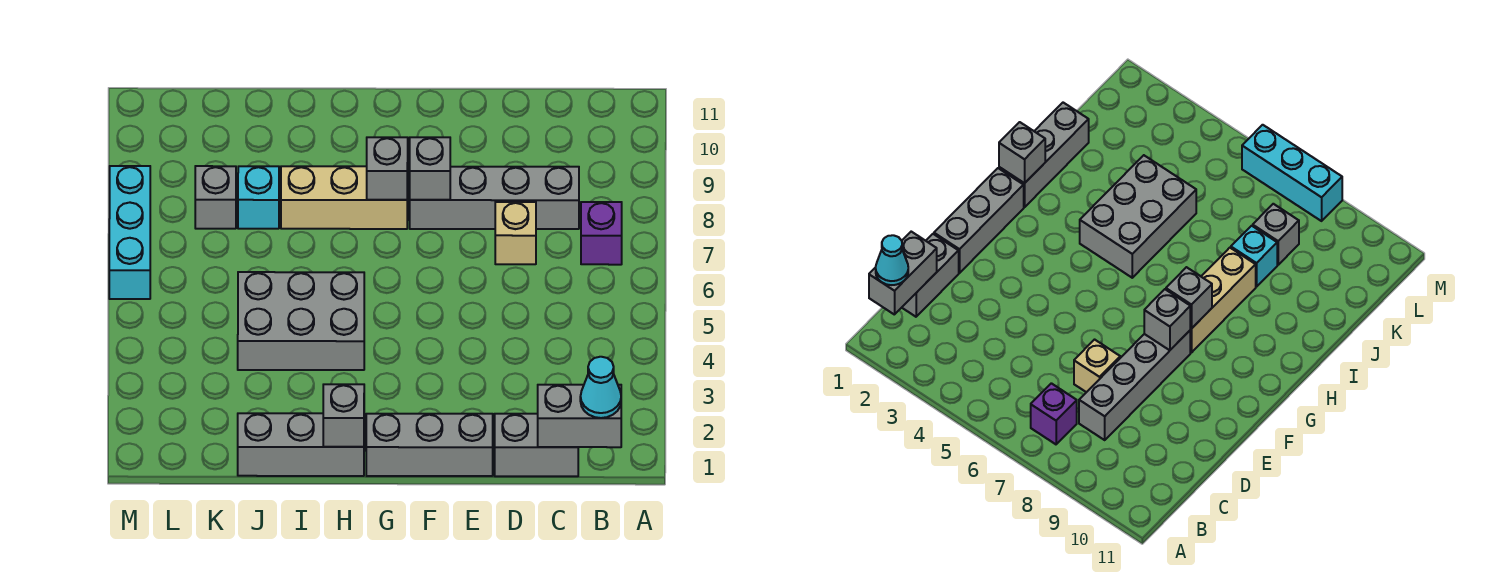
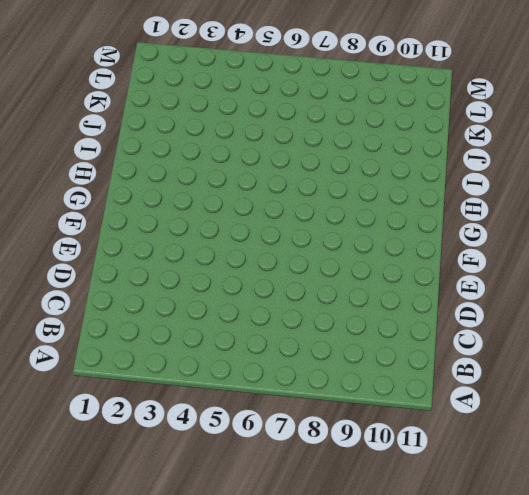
none -> purple brick B7 level 1
none -> grey brick C1:D1 level 1
none -> grey brick C8:F8 level 1

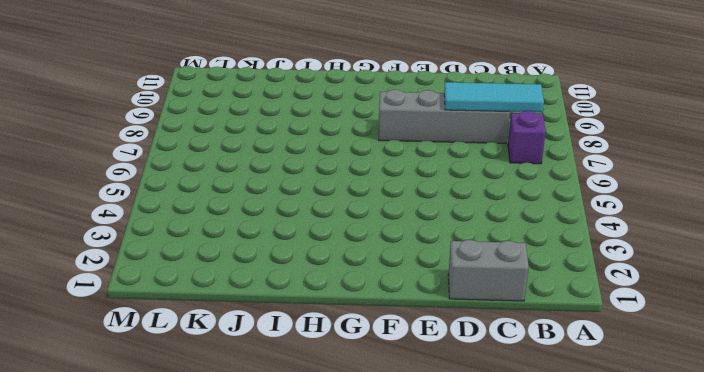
cyan tile B8:D8 level 2 -> none
none -> tan brick D7 level 1
none -> grey brick E1:G1 level 1
none -> tan brick G8:I8 level 1

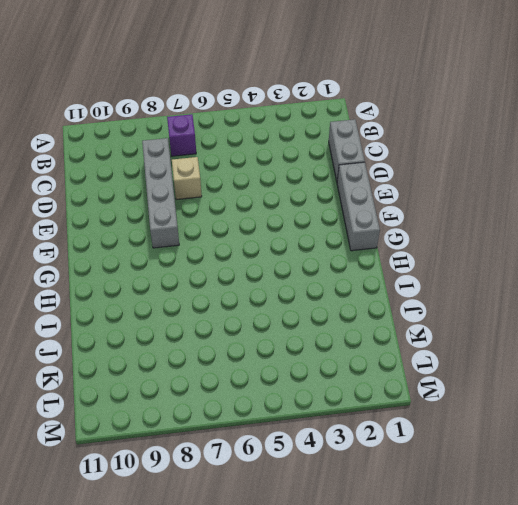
none -> tan brick G8:I8 level 1
none -> grey brick H1:J1 level 1
none -> grey brick H4:J5 level 1

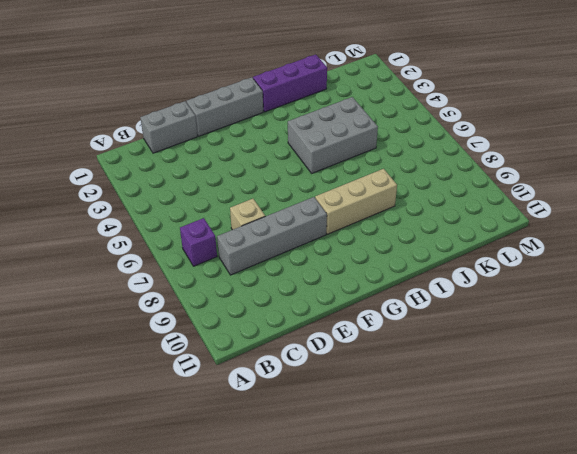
purple brick H1:J1 level 1 -> grey brick H1:J1 level 1
none -> cyan brick J8 level 1
none -> grey brick K8 level 1
none -> cyan brick M6:M8 level 1

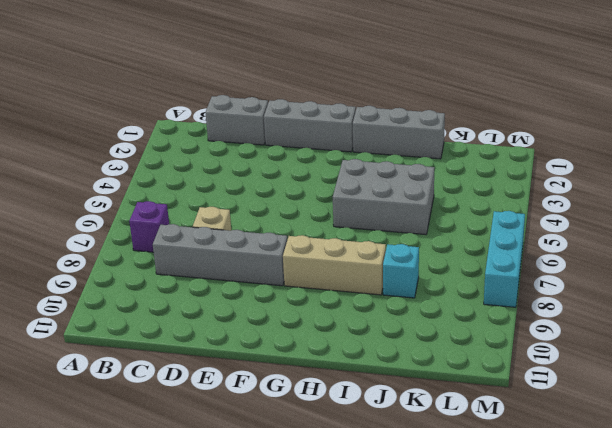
none -> grey brick K8 level 1
none -> grey brick B1:C1 level 2
none -> grey brick F8 level 2

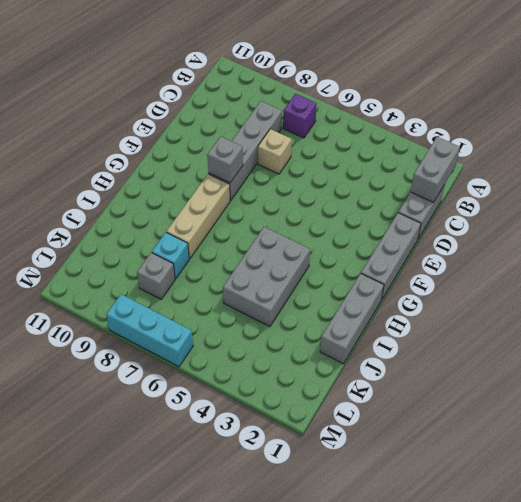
none -> grey brick G8 level 2
none -> grey brick H1 level 2
none -> cyan cone B1 level 3

